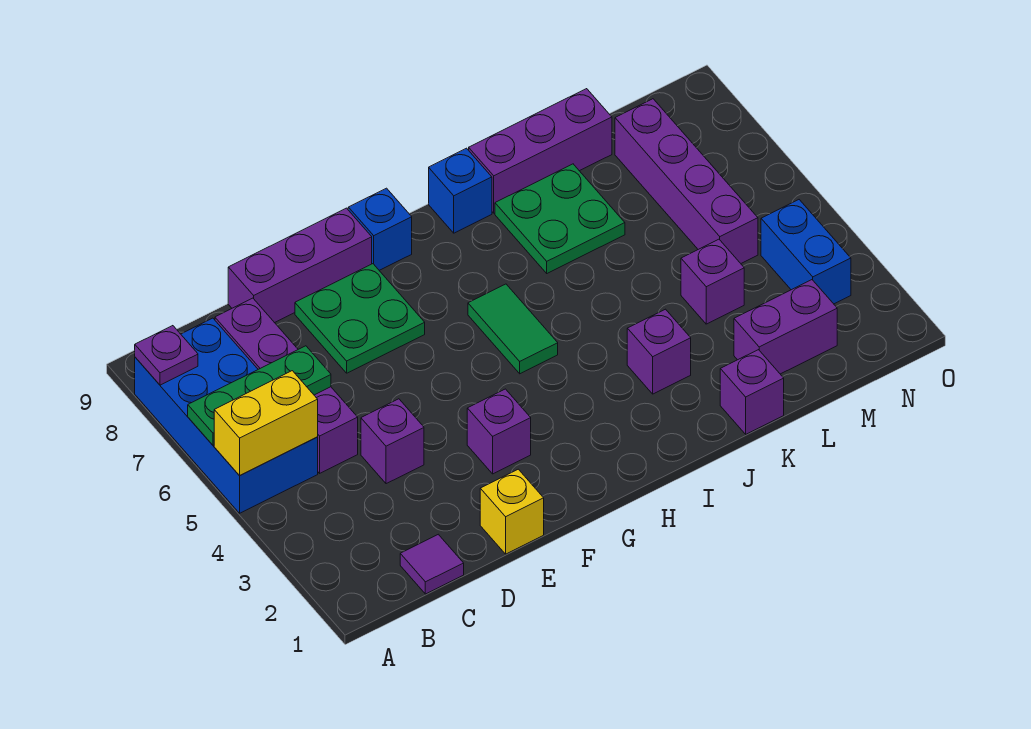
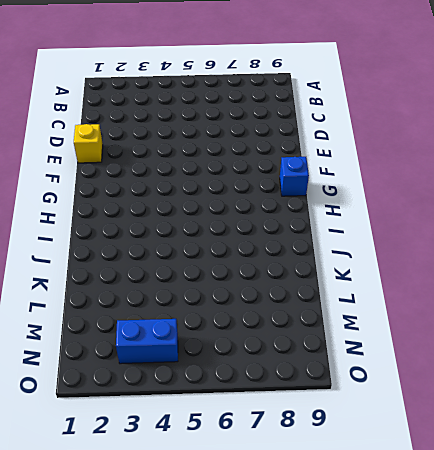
none -> blue brick A5:B8 level 1
none -> purple tile C1 level 1
none -> purple brick C5:C8 level 1

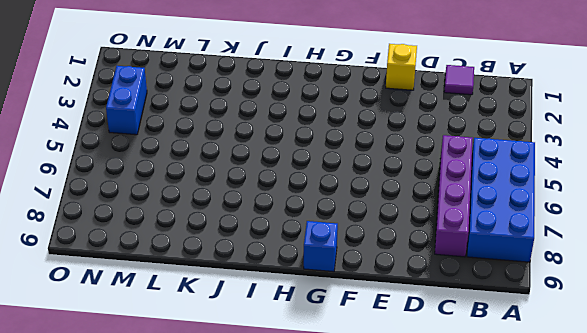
none -> purple brick D4 level 1
none -> purple brick D9:F9 level 1
none -> green plate E7:F8 level 1

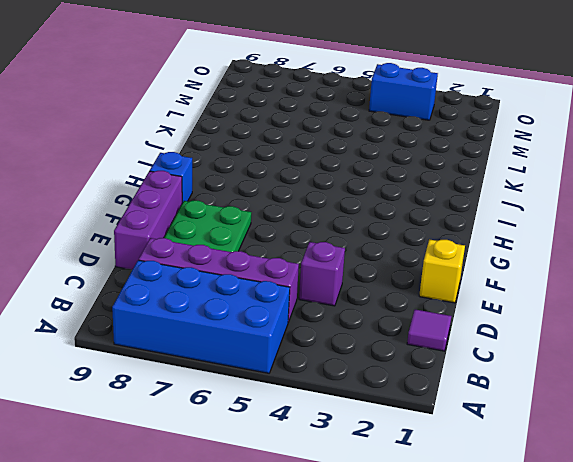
none -> purple brick F3 level 1
none -> green tile H5:H6 level 1
none -> blue brick I9 level 1

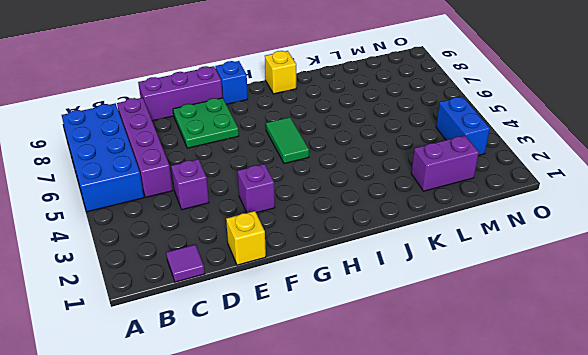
yellow brick I9 level 1 -> blue brick I9 level 1
none -> purple brick J3 level 1
none -> green plate J7:K8 level 1
none -> purple brick J9:L9 level 1

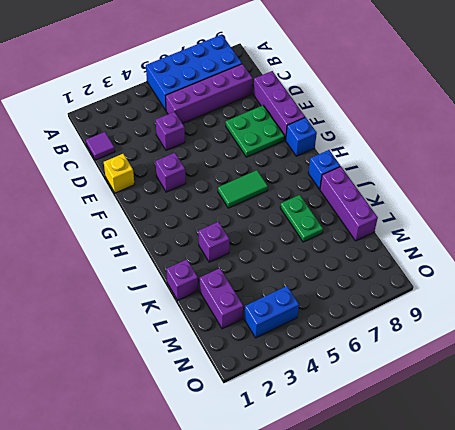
green plate J7:K7 level 1 -> green plate J7:K8 level 1
none -> purple brick L4 level 1
none -> purple brick M5:M8 level 1
none -> yellow brick A5:B5 level 2

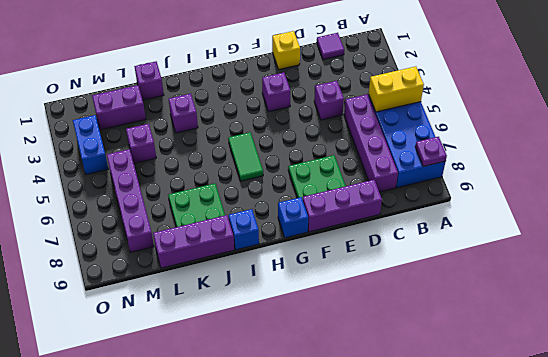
none -> green plate A6:C6 level 2

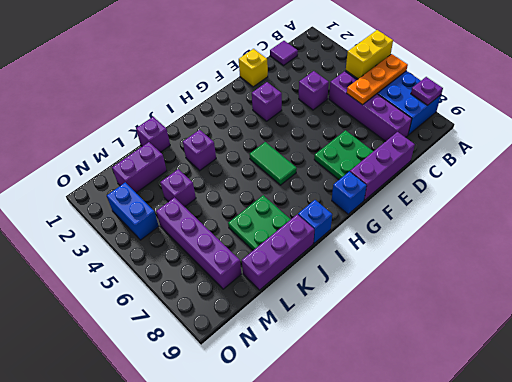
orange plate A6:C6 level 2 -> green plate A6:C6 level 2

